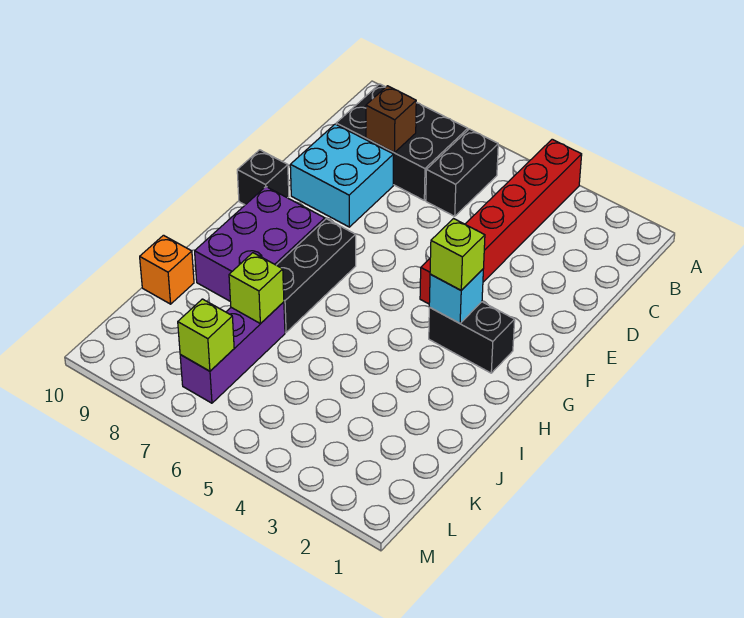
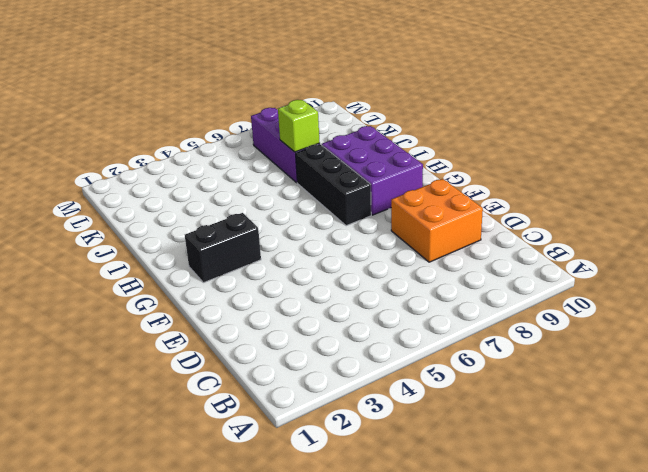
orange brick D8:E9 level 1 -> cyan brick D8:E9 level 1
none -> red brick A4:F4 level 1
none -> black brick B6:C6 level 1
none -> black brick B7:C9 level 1

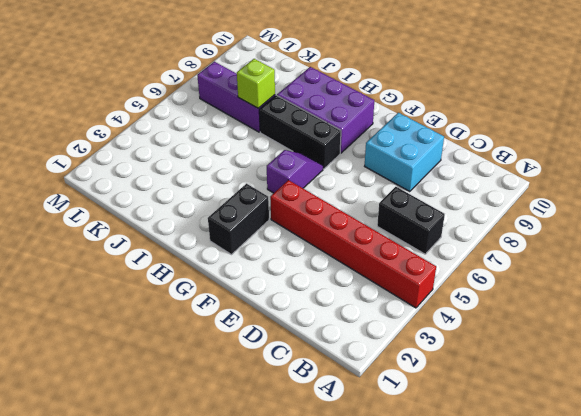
purple slope G5:G6 level 1 top 5 -> none
none -> black brick B7:C9 level 1
none -> black brick F10 level 1
none -> orange brick J10 level 1

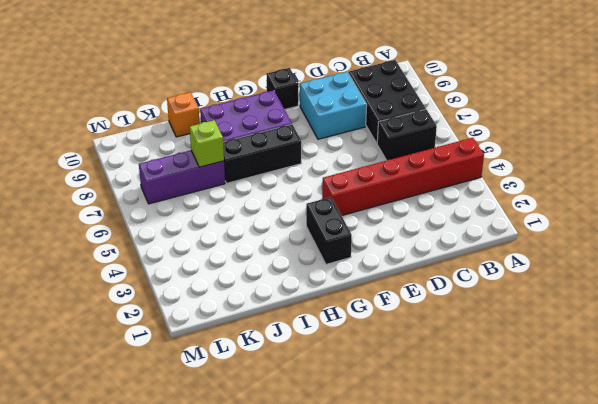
none -> brown brick C8 level 2
none -> cyan brick G3 level 2
none -> lime brick L7 level 2

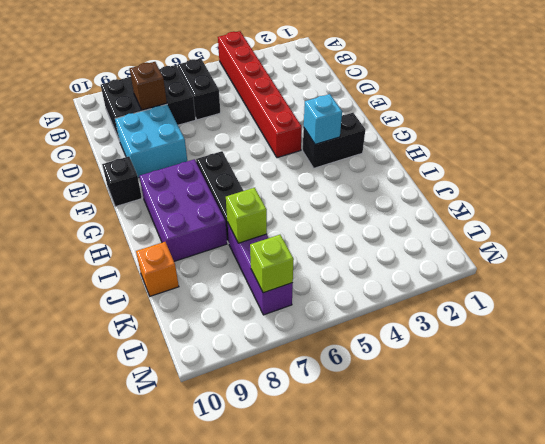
none -> lime brick G3 level 3

